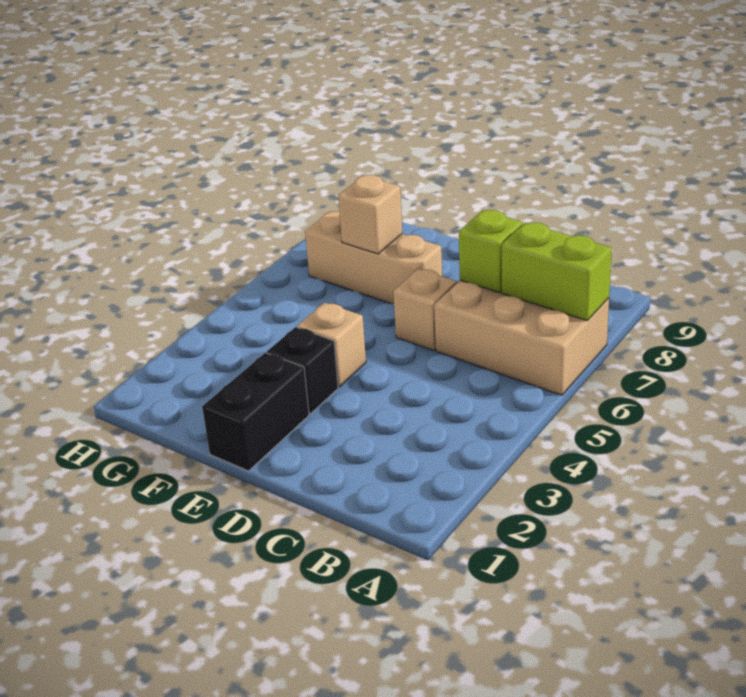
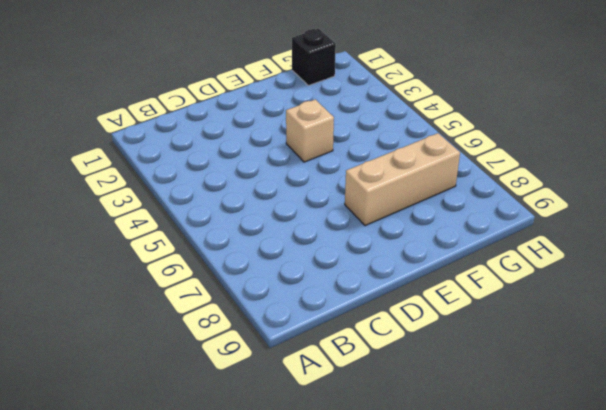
black brick G1 level 1 -> black brick E3 level 1
none -> tan brick A6:C7 level 1
none -> tan brick D6 level 1

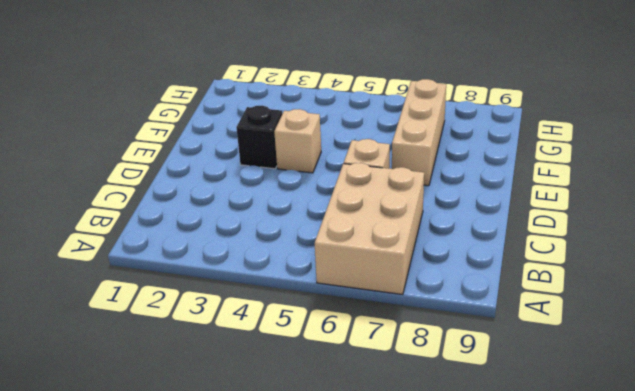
none -> black brick E1:E2 level 1
none -> lime brick A7:B7 level 2

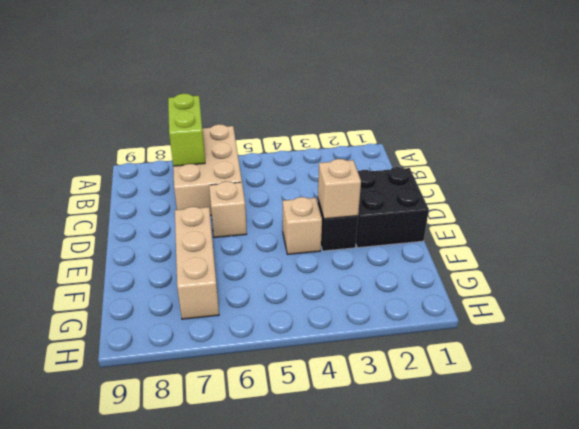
black brick D1:E2 level 1 -> black brick E1:E2 level 1
tan brick E3 level 2 -> tan brick F7 level 2
none -> lime brick C7 level 2

